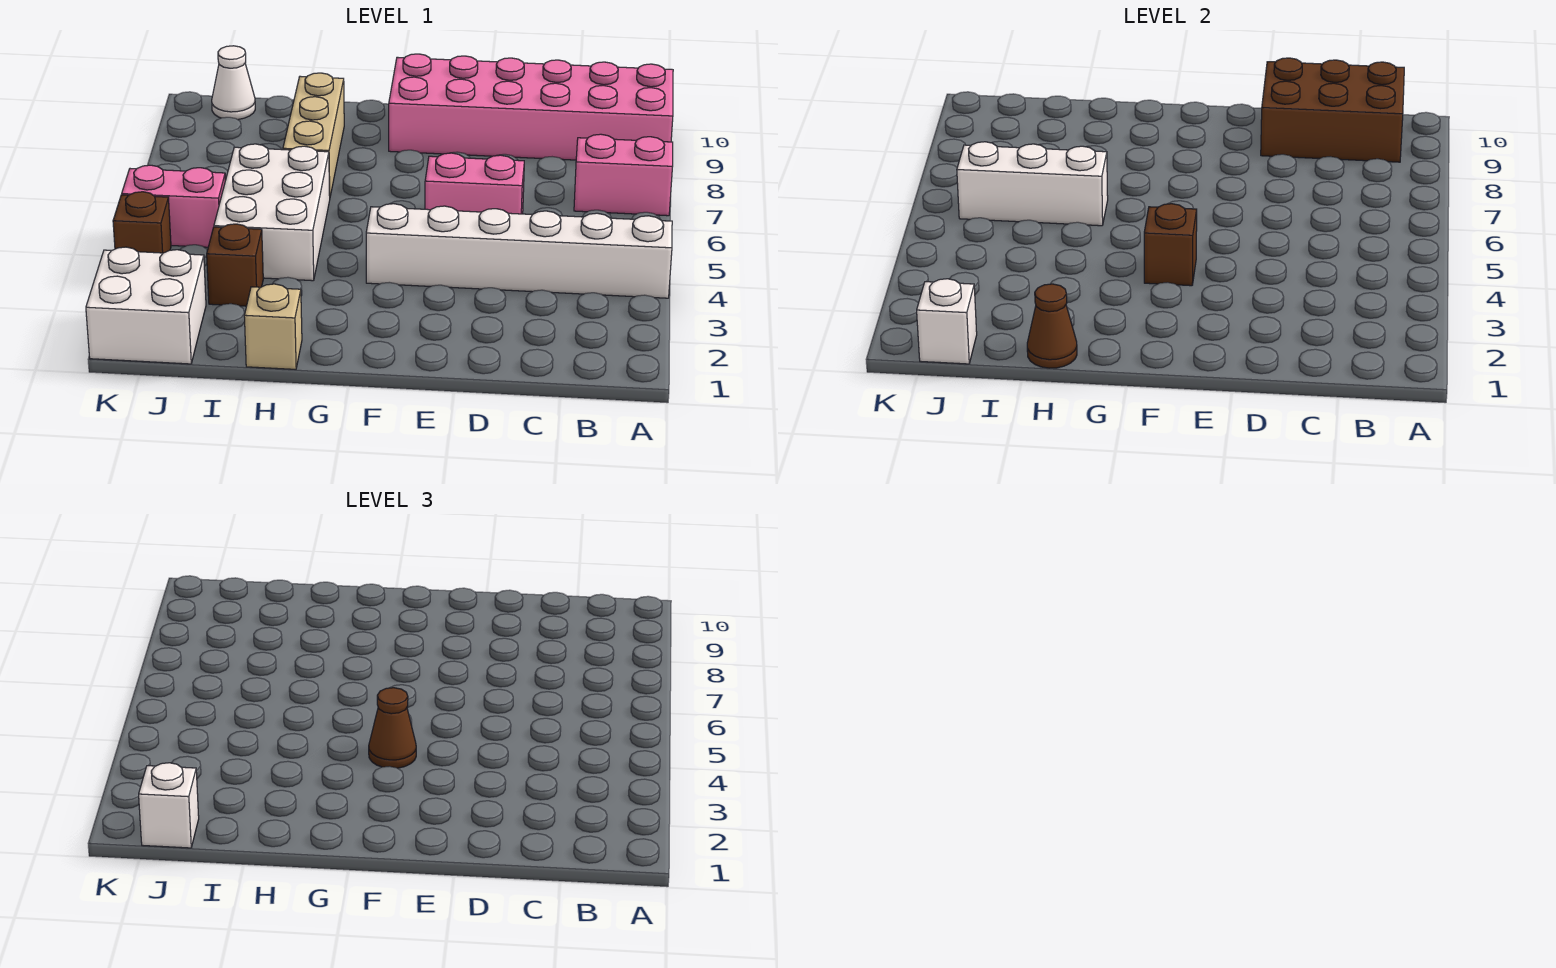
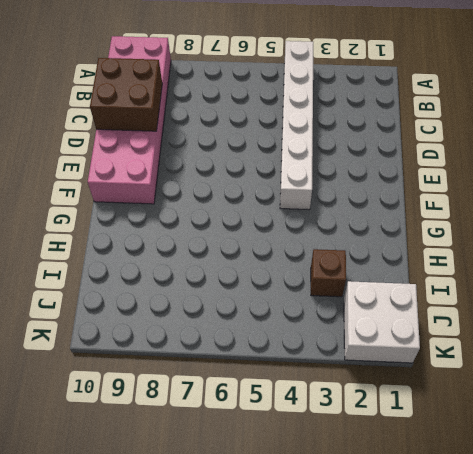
brown brick C9:D10 level 2 -> brown brick B9:D10 level 2
none -> pink brick A7:B7 level 1
none -> pink brick D6:E6 level 1
none -> tan brick H1 level 1

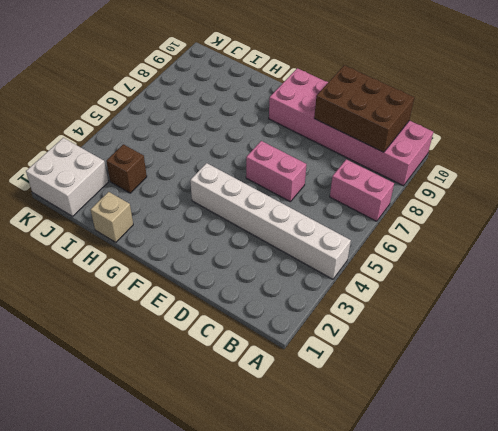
none -> white brick H4:I6 level 1
none -> tan brick H7:H9 level 1
none -> pink brick J5:K5 level 1

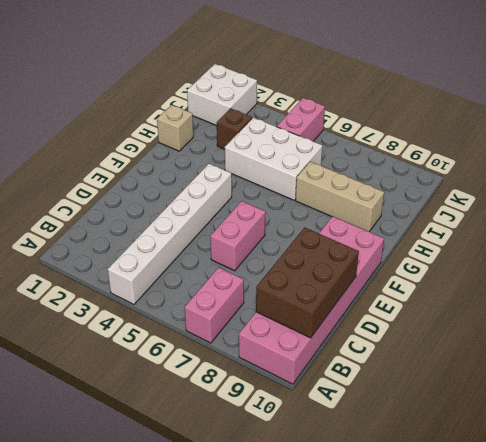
none -> white cone J10 level 1
none -> brown brick K4 level 1
none -> brown brick F4 level 2

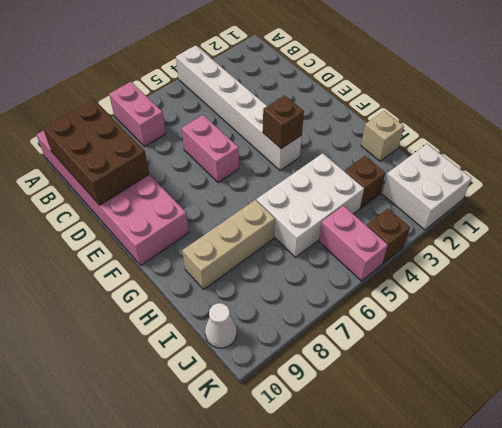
none -> brown cone H1 level 2
none -> white brick H6:J6 level 2
none -> white brick J1 level 2

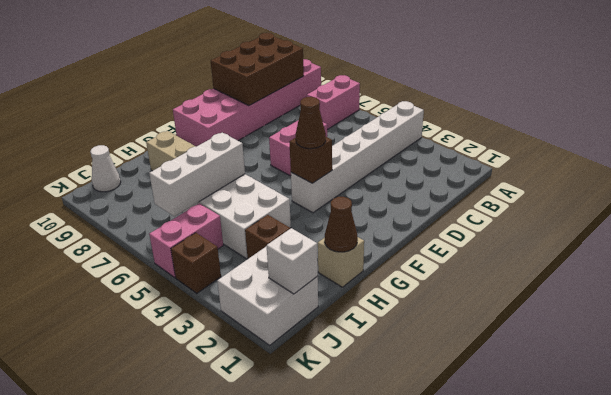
none -> white brick J1 level 3

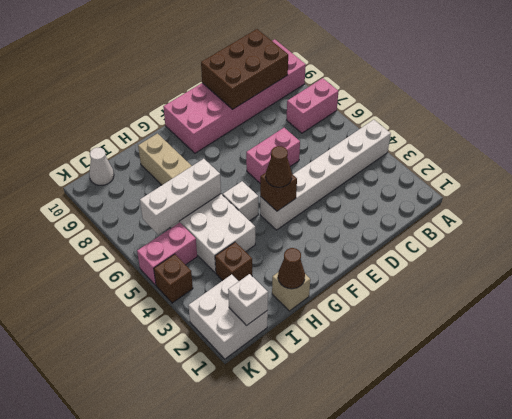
white brick G5 level 1 -> white brick J1 level 3

